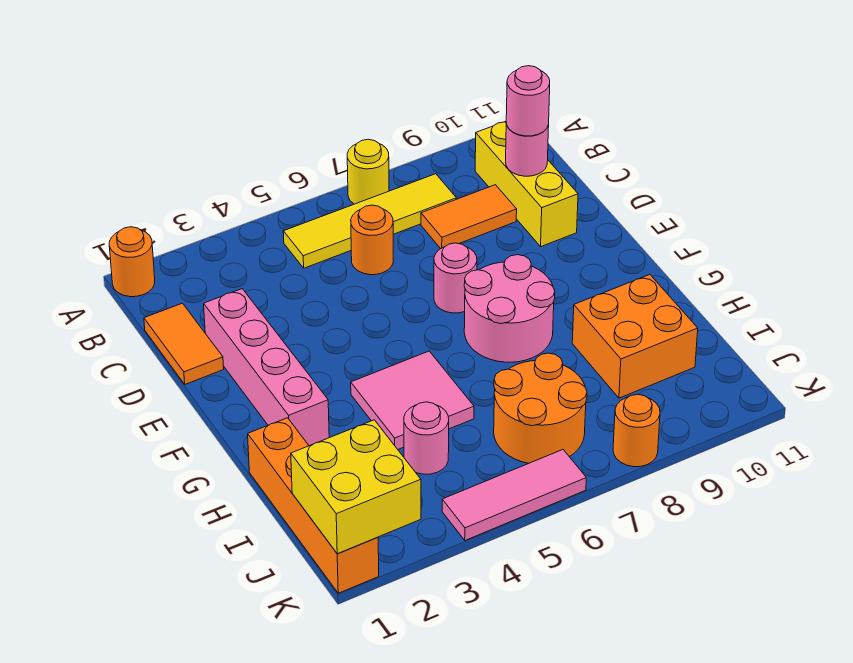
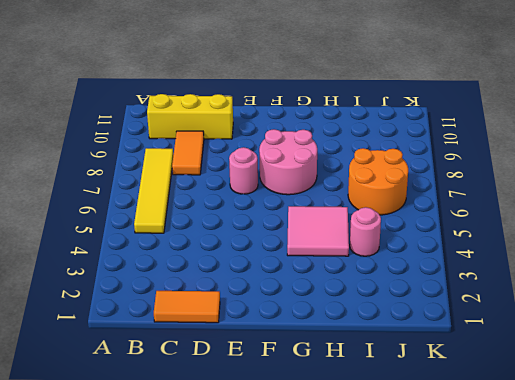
none -> orange round brick A1 level 1
none -> yellow round brick A7 level 1
none -> orange round brick C6 level 1

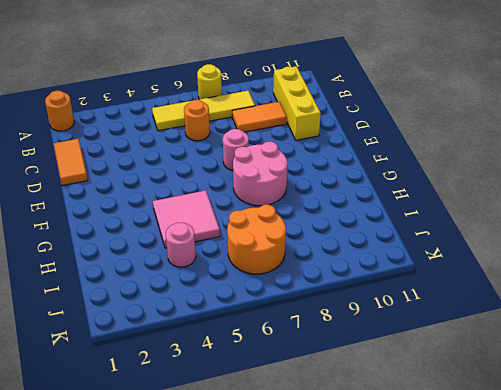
none -> pink brick D2:G2 level 1
none -> orange brick H1:K1 level 1
none -> orange brick H9:I10 level 1

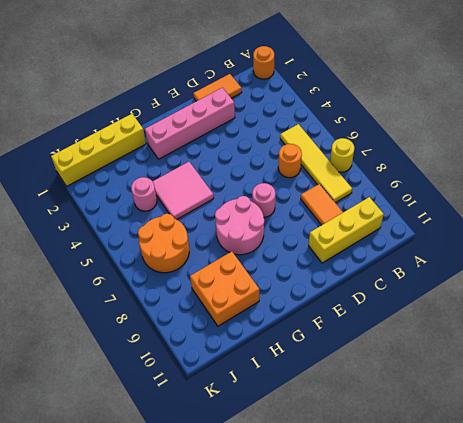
yellow brick H1:K1 level 1 -> orange brick H1:K1 level 1
none -> pink tile K4:K6 level 1
none -> orange round brick K8 level 1
none -> pink round brick C10 level 2

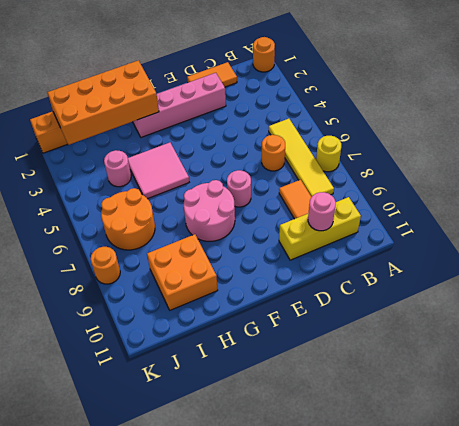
orange brick G1:J2 level 2 -> yellow brick J1:K2 level 2
none -> pink tile K4:K6 level 1
none -> pink round brick C10 level 3

